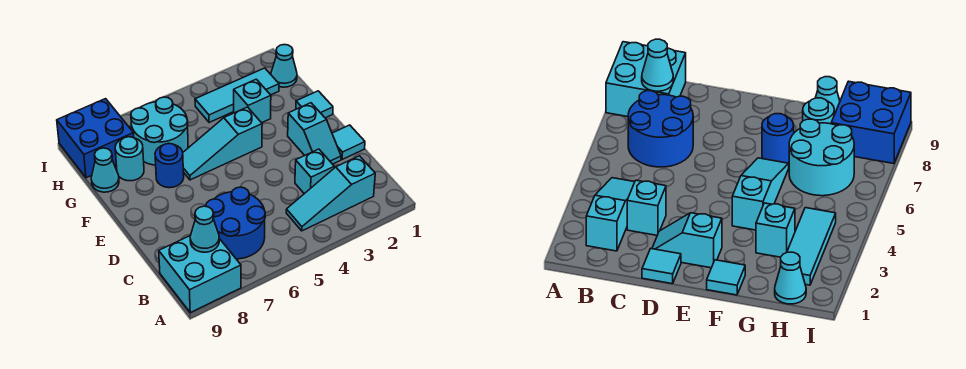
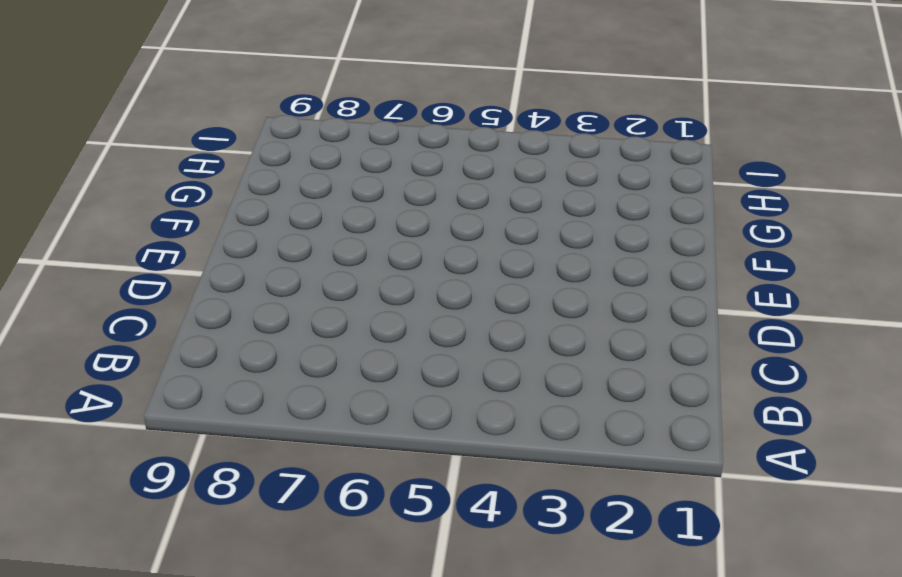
none -> cyan brick A8:B9 level 1
none -> cyan slope B2:B4 level 1 top 2
none -> blue round brick B6:C7 level 1

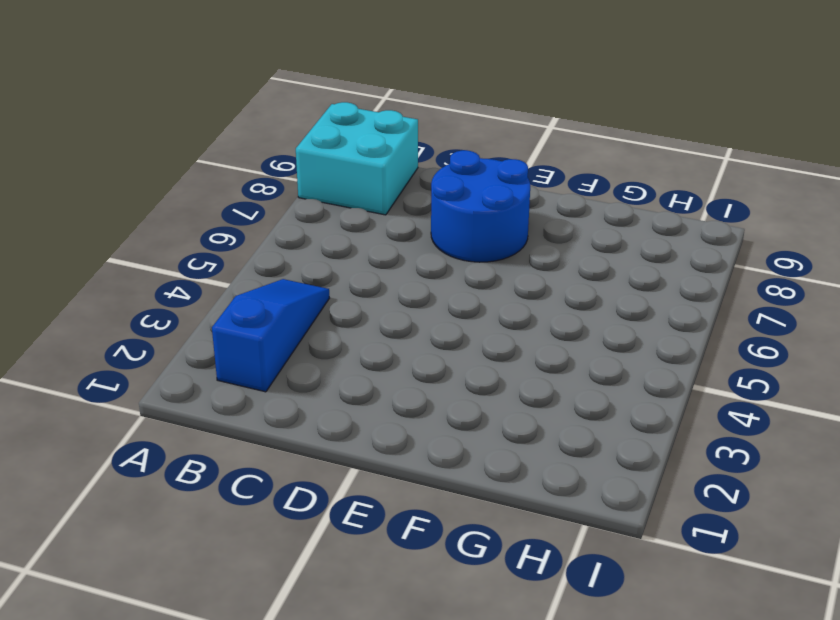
blue slope B2:B4 level 1 top 2 -> cyan slope B2:B4 level 1 top 2
blue round brick D7:E8 level 1 -> blue round brick B6:C7 level 1
none -> cyan brick C3 level 1
none -> cyan tile D1 level 1
none -> cyan slope D2:E2 level 1 top E

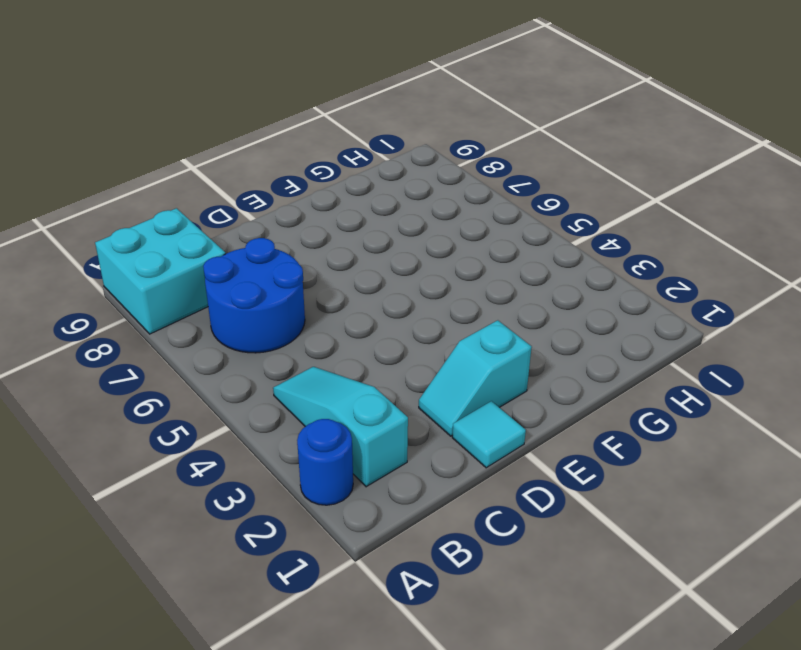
blue round brick A2 level 1 -> blue round brick F7 level 1
none -> cyan brick C3 level 1
none -> cyan tile F1 level 1
none -> cyan slope F4:F6 level 1 top 4

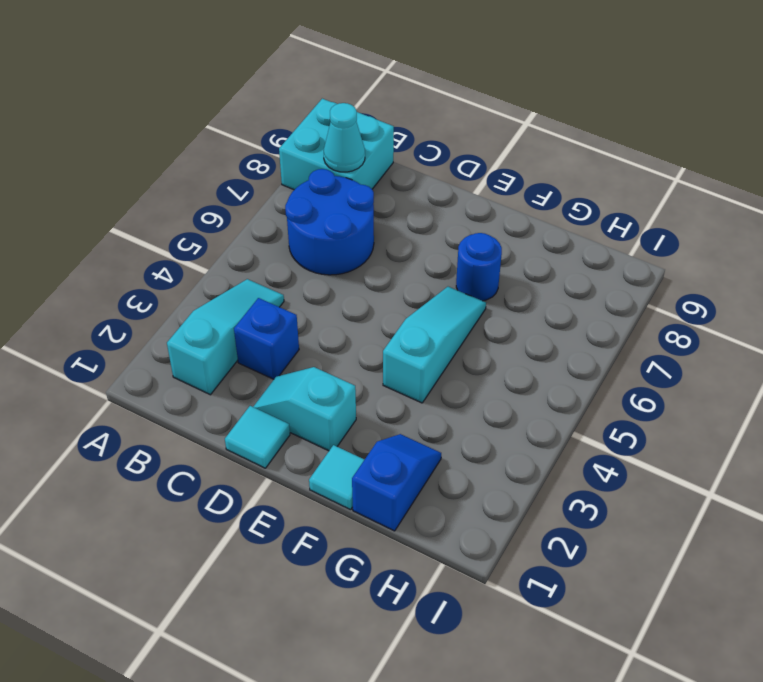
blue brick C3 level 1 -> cyan brick C3 level 1
blue slope G1:G2 level 1 top 1 -> none
none -> cyan brick G3 level 1
none -> cyan round brick G6:H7 level 1
none -> cyan round brick G8 level 1

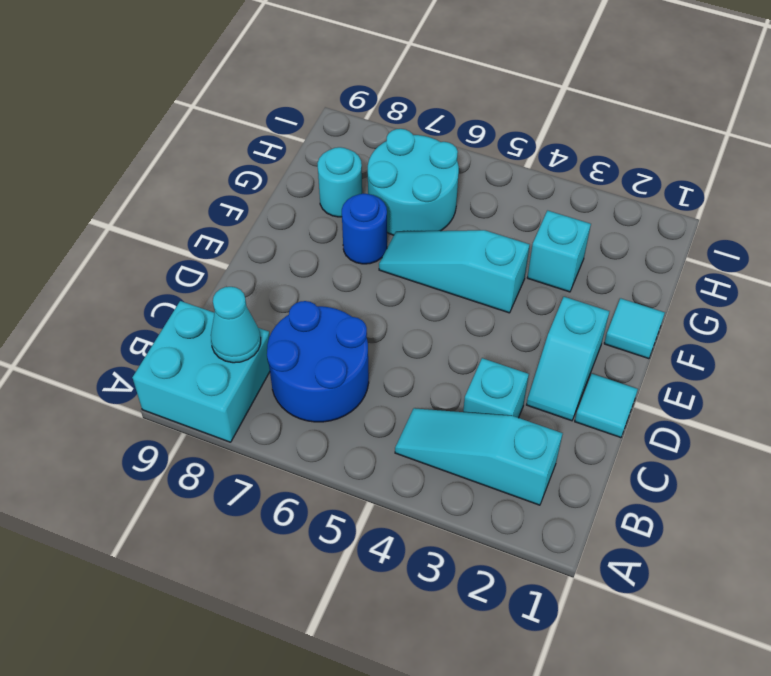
none -> cyan cone G9 level 1
none -> cyan cone H1 level 1
none -> cyan tile H2:H4 level 1

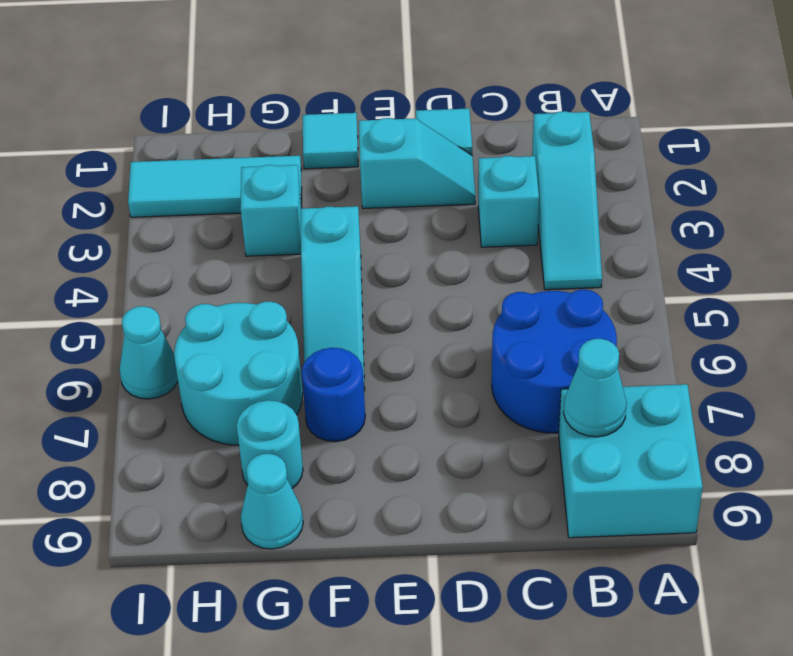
cyan tile G2:I2 level 1 -> cyan tile H2:H4 level 1
cyan cone I6 level 1 -> cyan cone H1 level 1
none -> blue brick H8:I9 level 1

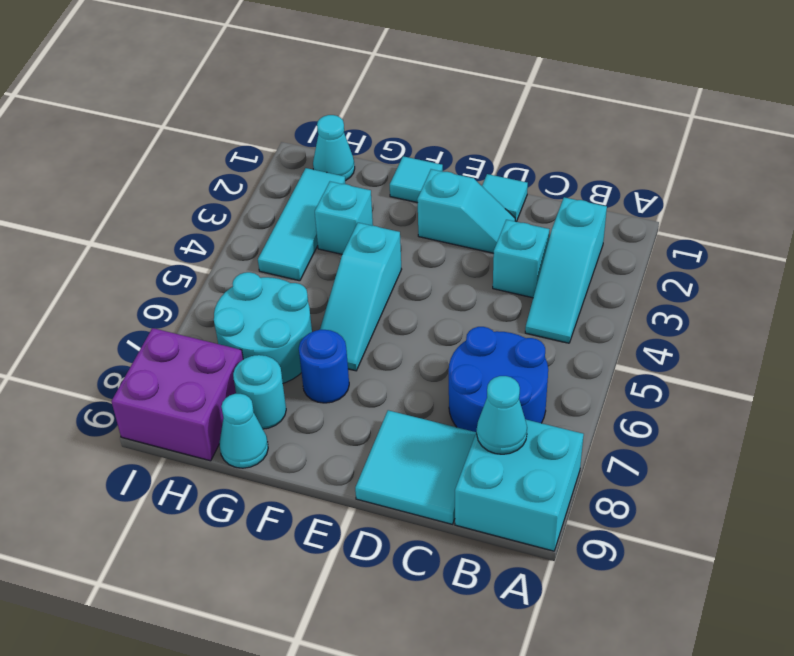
cyan tile C8:D9 level 1 -> none
purple brick H8:I9 level 1 -> blue brick H8:I9 level 1

